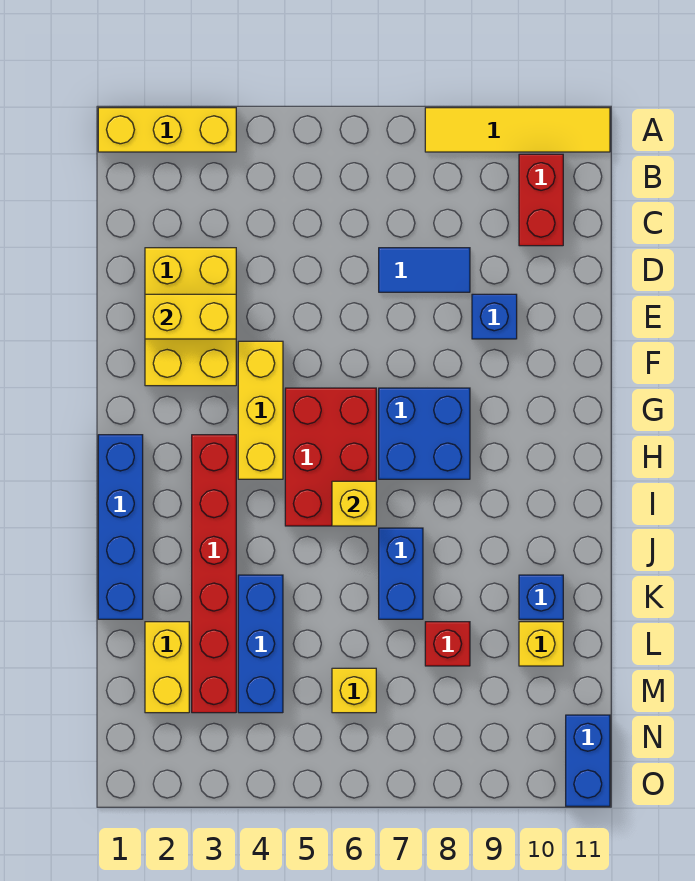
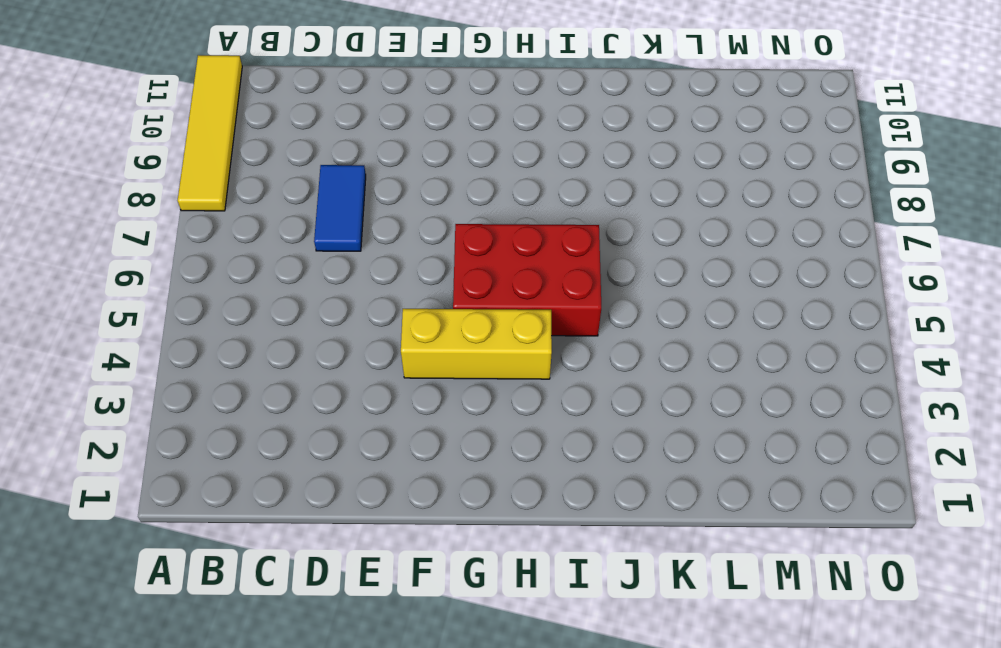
none -> yellow brick A1:A3 level 1
none -> red brick B10:C10 level 1
none -> yellow brick D2:F3 level 1

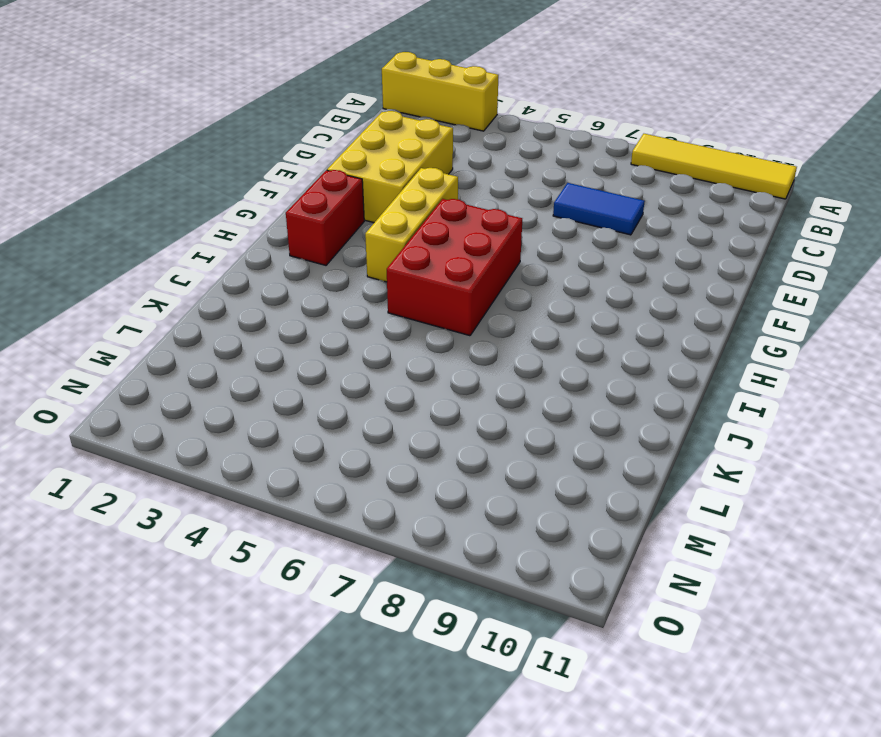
red brick G2:H2 level 1 -> red brick B10:C10 level 1
none -> blue brick E9 level 1
none -> blue brick G7:H8 level 1
none -> blue brick H1:K1 level 1

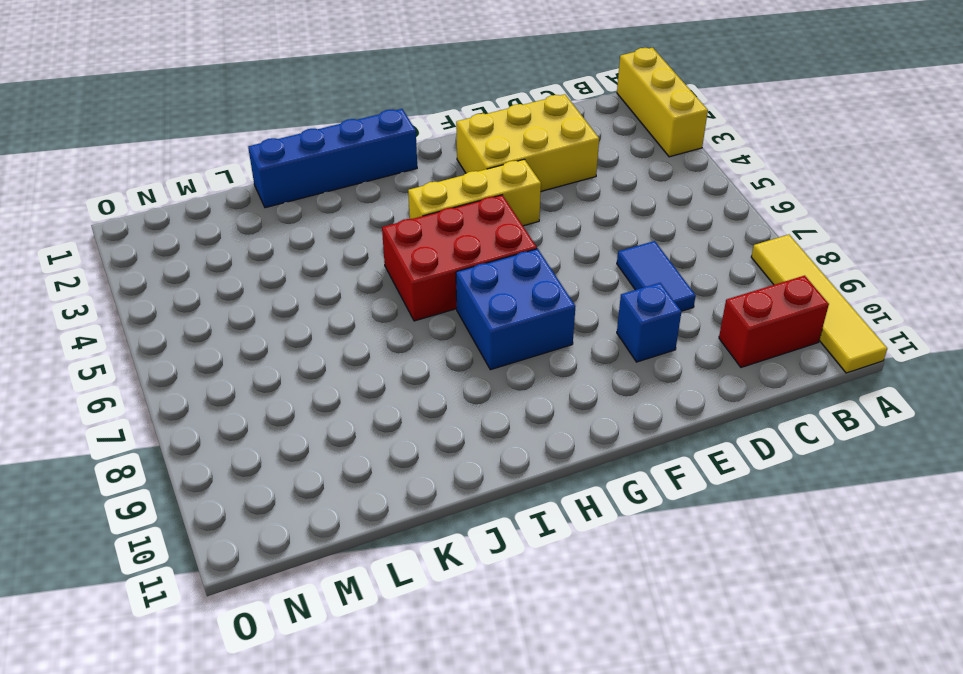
none -> red brick H3:M3 level 1
none -> blue brick J7:K7 level 1
none -> blue brick K4:M4 level 1

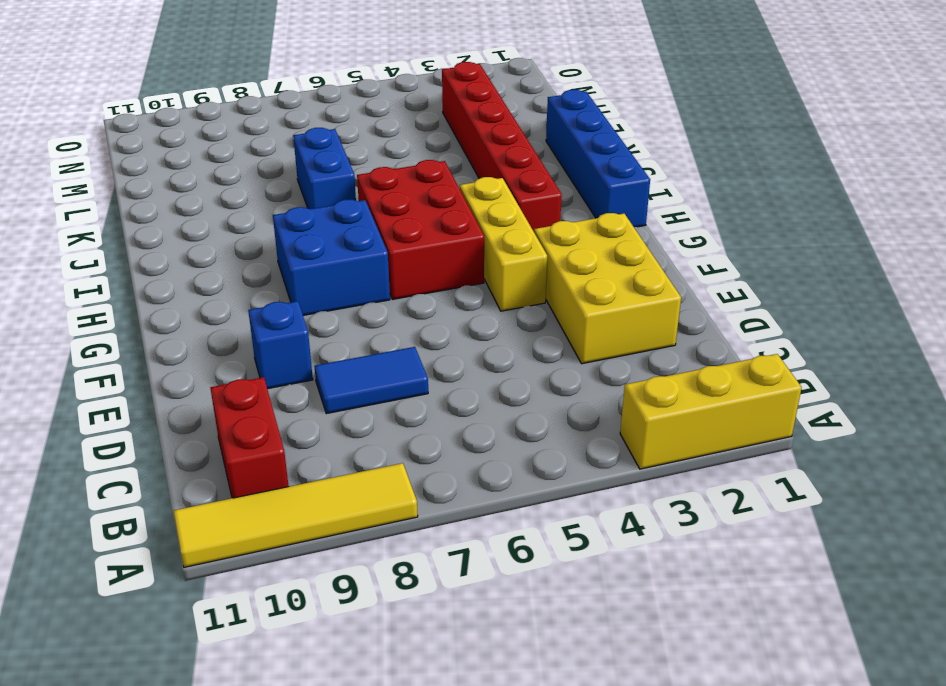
none -> blue brick K4:M4 level 1
none -> blue brick K10 level 1
none -> yellow brick L2:M2 level 1

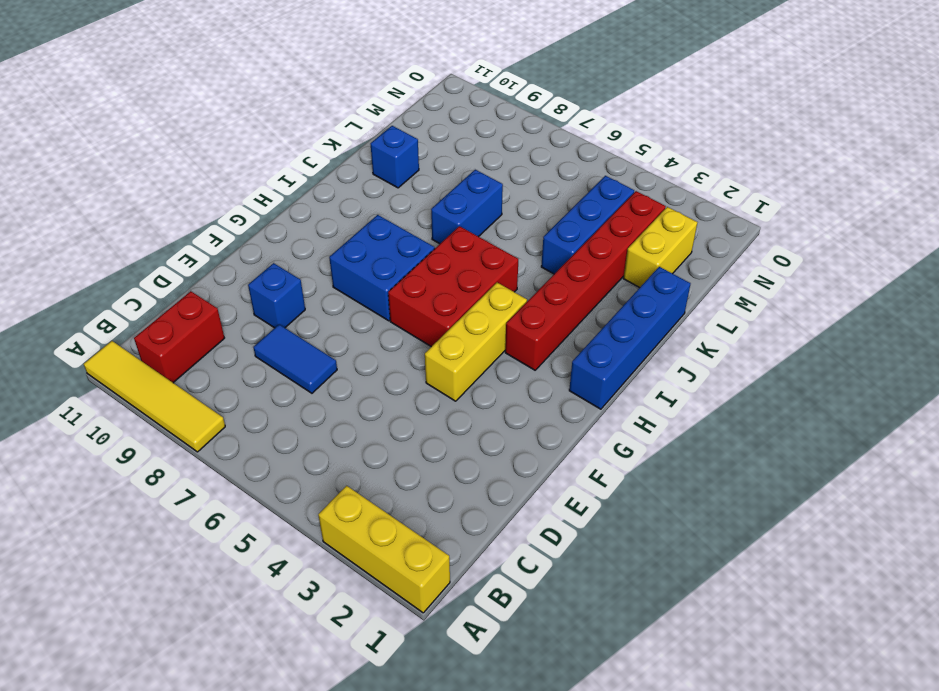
none -> yellow brick D2:F3 level 1
none -> red brick L8 level 1
none -> yellow brick L10 level 1

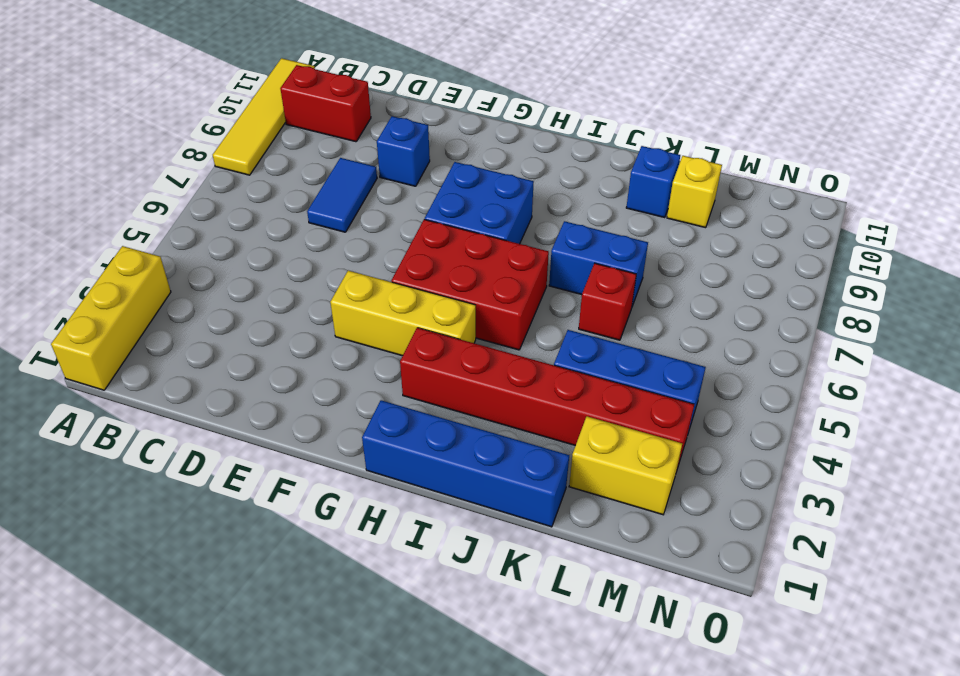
red brick K6 level 1 -> red brick L8 level 1
none -> yellow brick D2:F3 level 1
none -> yellow brick M6 level 1
none -> blue brick N11:O11 level 1

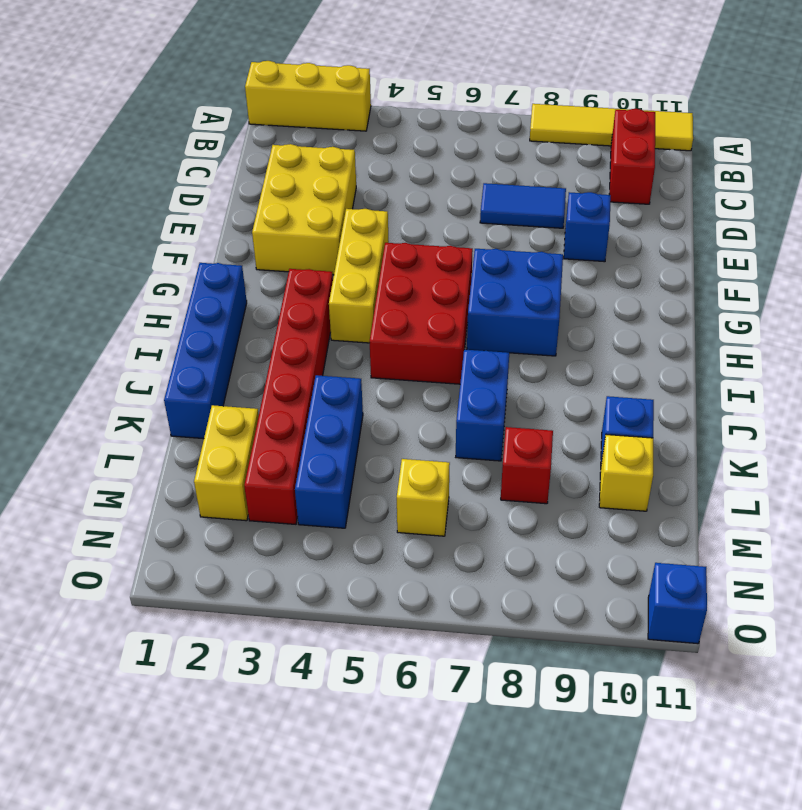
blue brick O11 level 1 -> blue brick N11:O11 level 1
none -> yellow brick E2:E3 level 2
none -> yellow brick I6 level 2

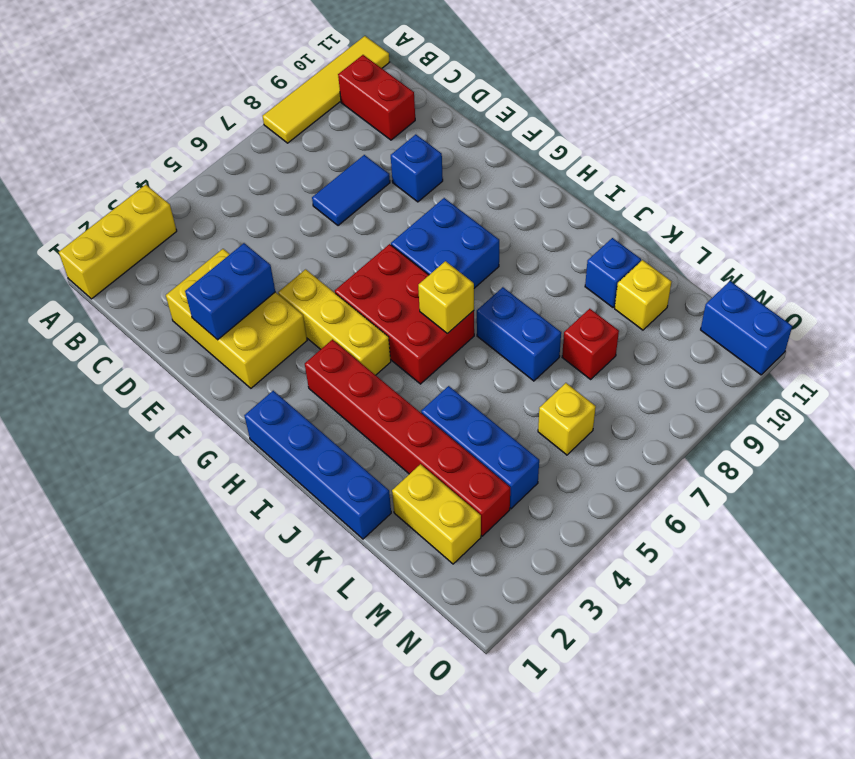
blue brick E2:E3 level 2 -> yellow brick E2:E3 level 2

